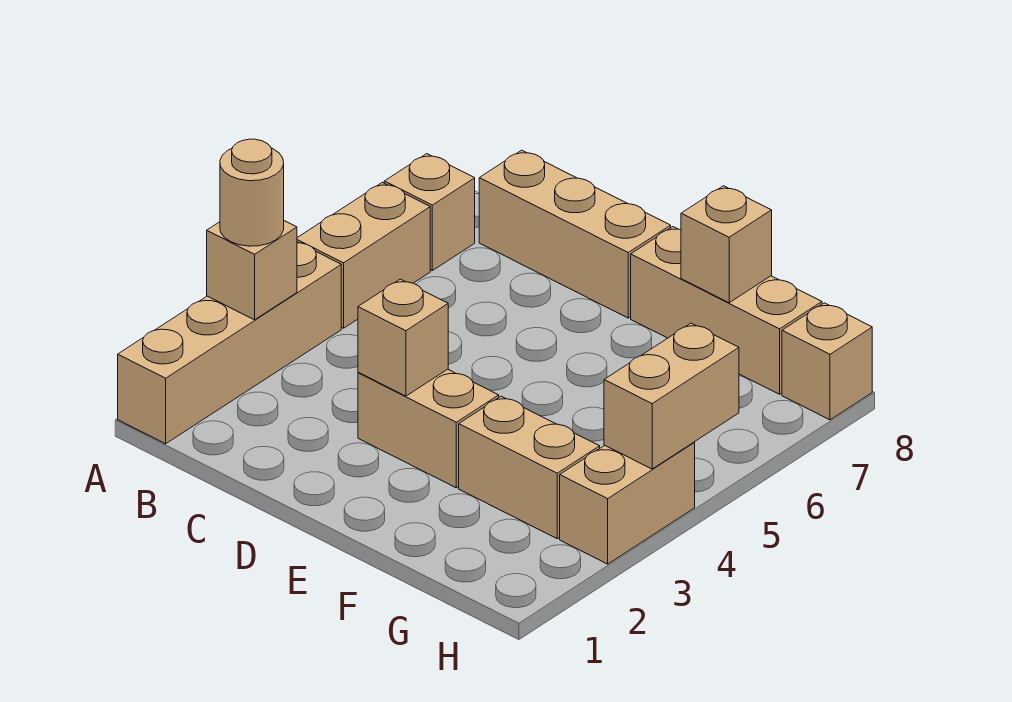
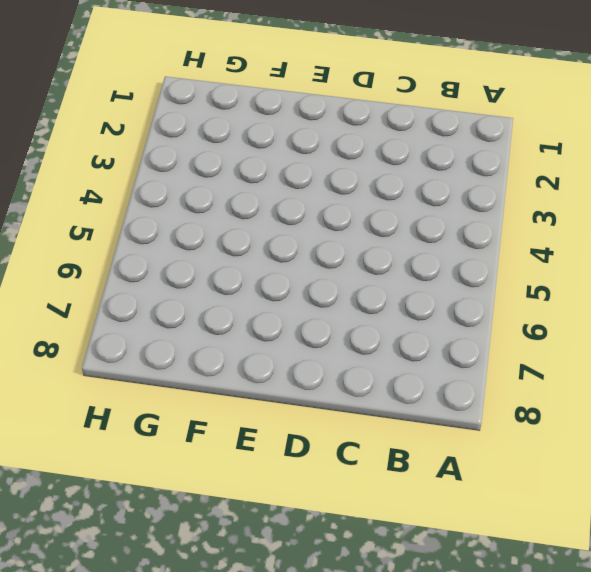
none -> tan brick A1:A4 level 1
none -> tan brick A5:A6 level 1
none -> tan brick A7 level 1

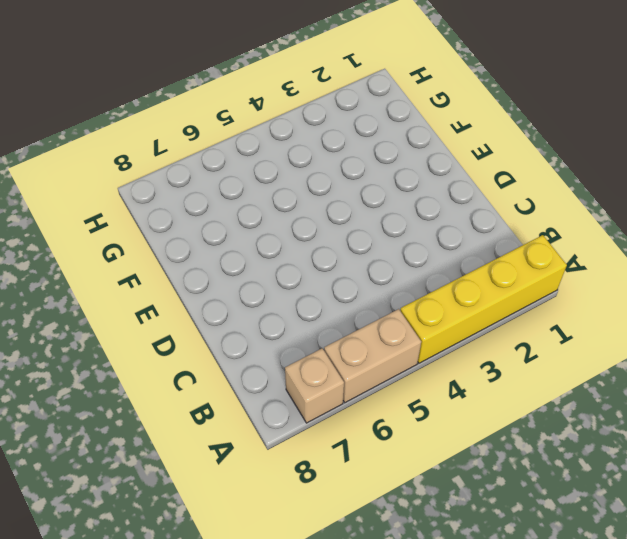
yellow brick A1:A4 level 1 -> tan brick A1:A4 level 1
none -> tan brick B8:D8 level 1
none -> tan brick D3:E3 level 1
none -> tan brick E8:G8 level 1

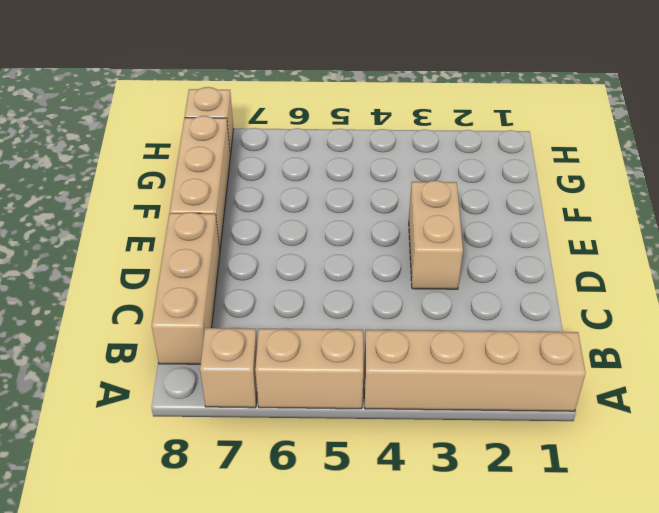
none -> tan brick F3:G3 level 1
none -> tan brick H3:H4 level 1
none -> tan brick A3 level 2

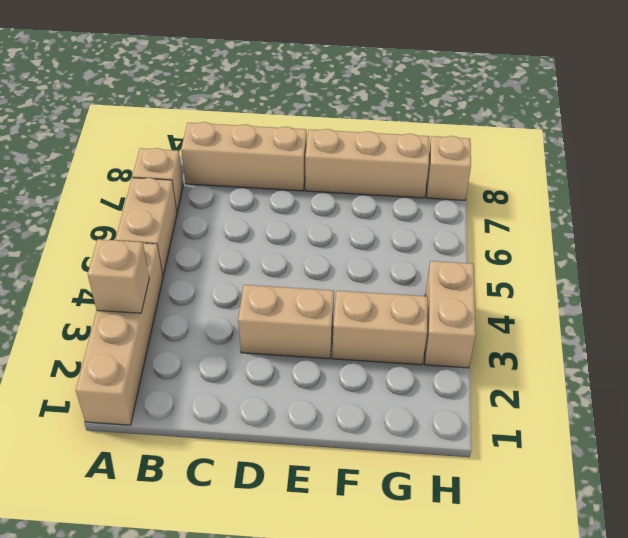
none -> tan brick D3 level 2
none -> tan brick F8 level 2
none -> tan brick H4:H5 level 2

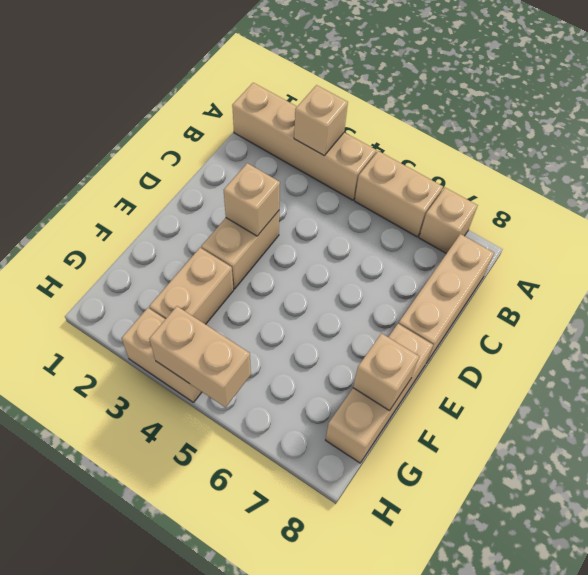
none -> tan brick H8 level 1
none -> tan round brick A3 level 3

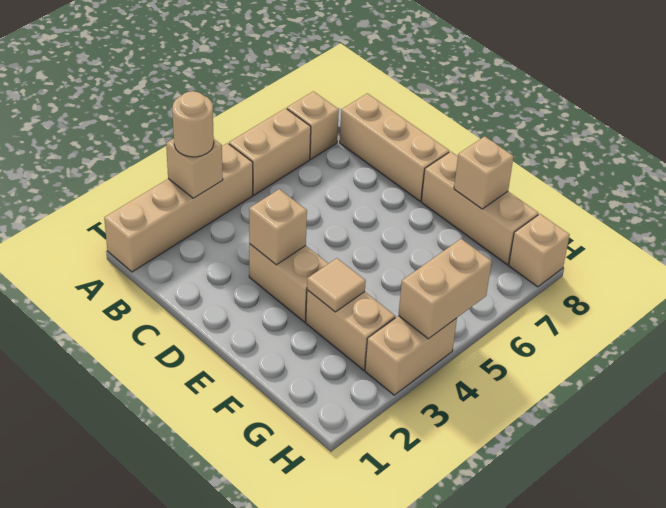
tan tile F3 level 2 -> none

